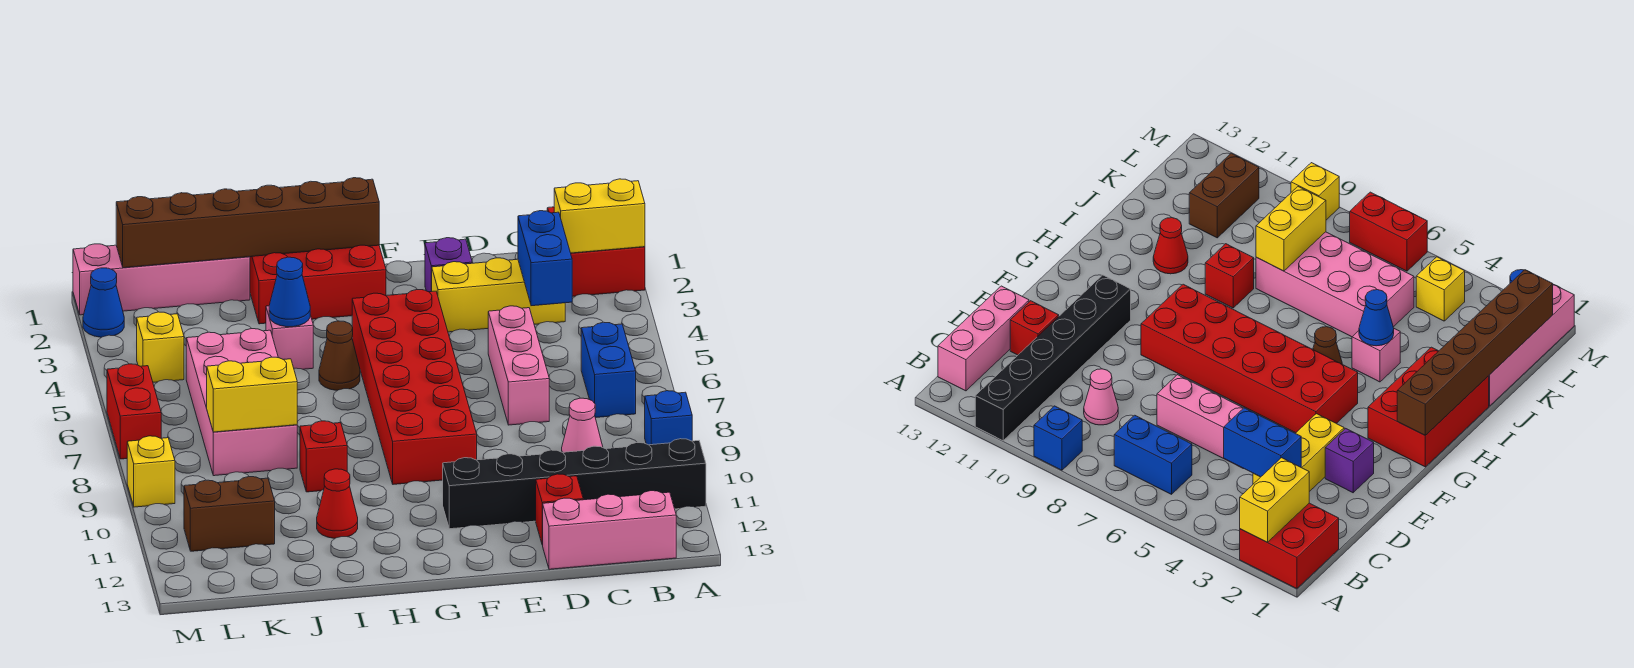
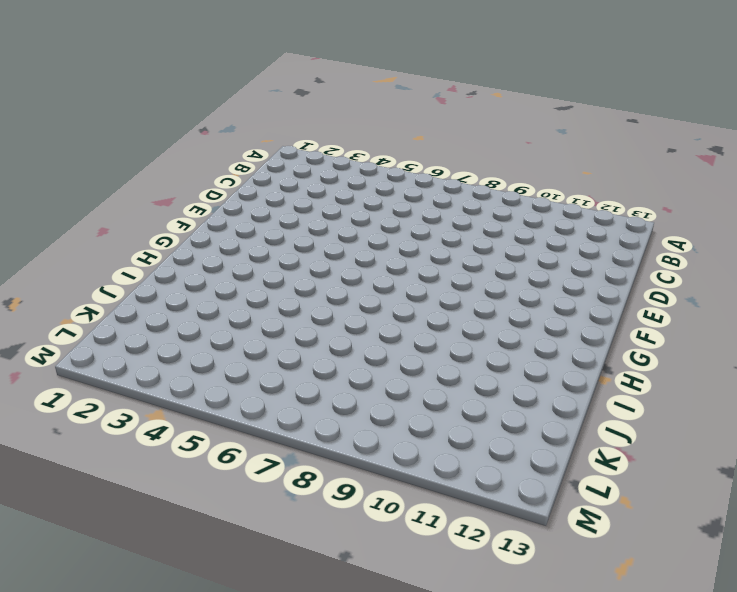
none -> red brick A1:B2 level 1
none -> blue brick A9 level 1
none -> black brick A11:F11 level 1

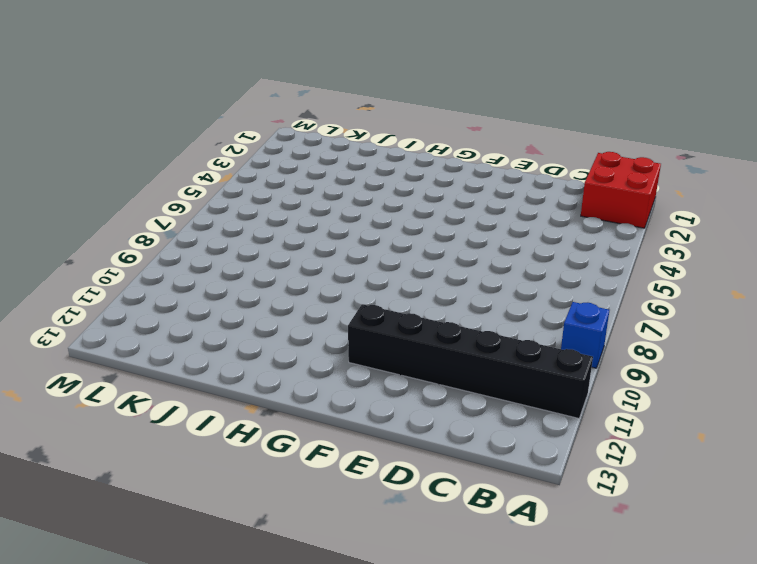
none -> blue brick B6:B7 level 1
none -> pink brick B13:D13 level 1
none -> yellow brick C3:E3 level 1

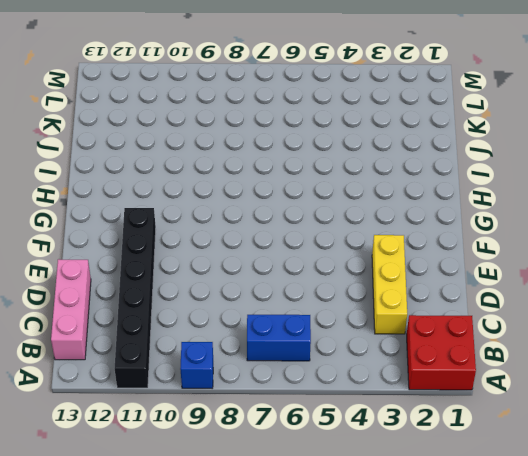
none -> pink cone C9 level 1
none -> pink brick D5:D7 level 1
none -> red brick D12 level 1

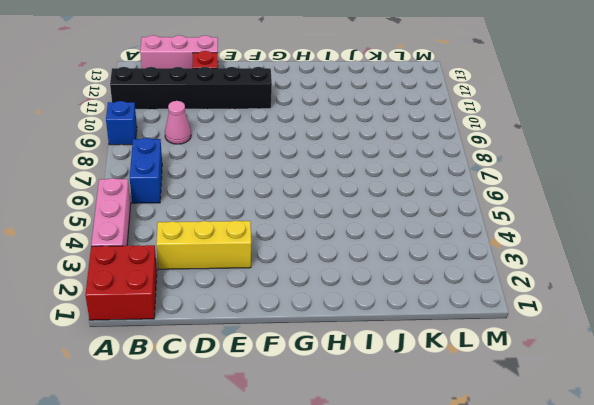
pink brick A3:A5 level 1 -> pink brick D5:D7 level 1
none -> purple brick E2 level 1
none -> red brick F4:G9 level 1
none -> red brick G1:I2 level 1

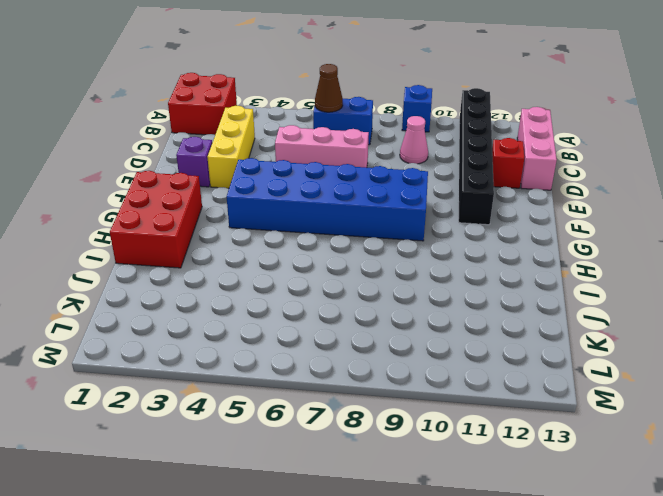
brown cone B6 level 2 -> brown cone H5 level 1
blue brick F4:G9 level 1 -> red brick F4:G9 level 1
none -> pink brick I4 level 1
none -> red brick I9 level 1
none -> red cone I11 level 1

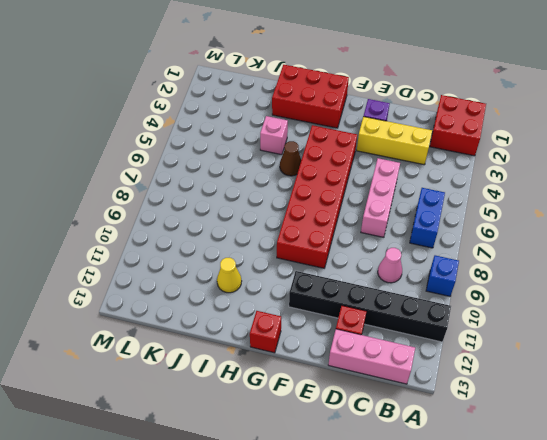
red brick G13 level 1 -> red brick I9 level 1
yellow cone I11 level 1 -> red cone I11 level 1
none -> pink brick J1:M1 level 1
none -> pink brick J5:K8 level 1
none -> brown brick K11:L11 level 1

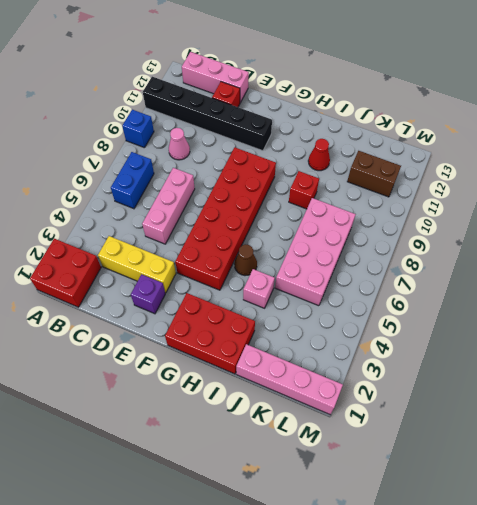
none -> yellow brick L4 level 1
none -> blue cone M2 level 1
none -> red brick M6:M7 level 1

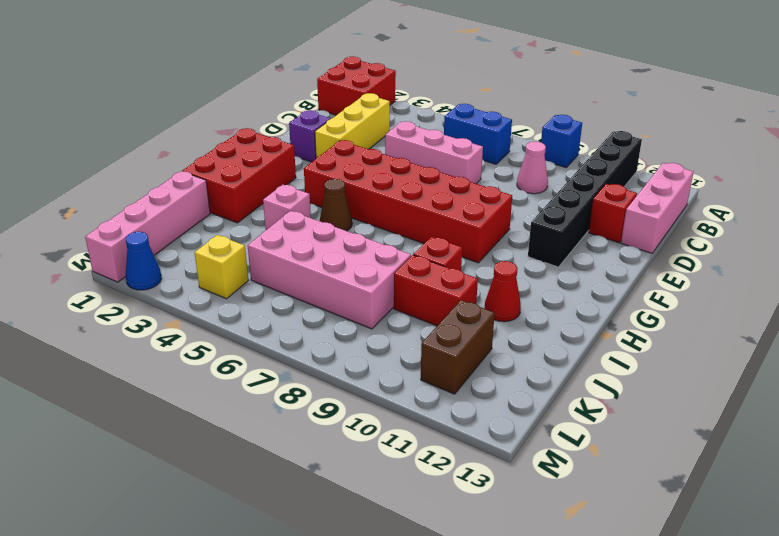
red brick J9:J10 level 1 -> red brick M6:M7 level 1
none -> yellow brick M9 level 1
none -> yellow brick A2:B2 level 2
none -> blue brick C3:C4 level 2

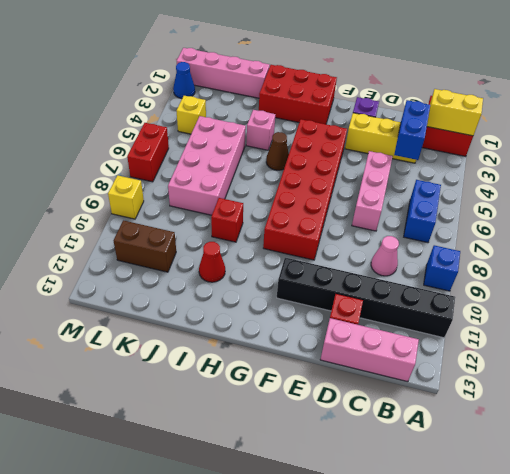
none -> brown brick G1:L1 level 2
none -> blue cone I4 level 2
none -> yellow brick J8:K8 level 2

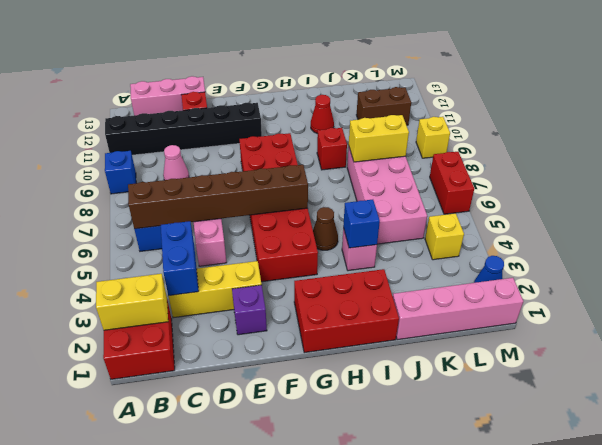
brown brick B6:G6 level 2 -> brown brick G1:L1 level 2
blue brick I4 level 2 -> blue cone I4 level 2

